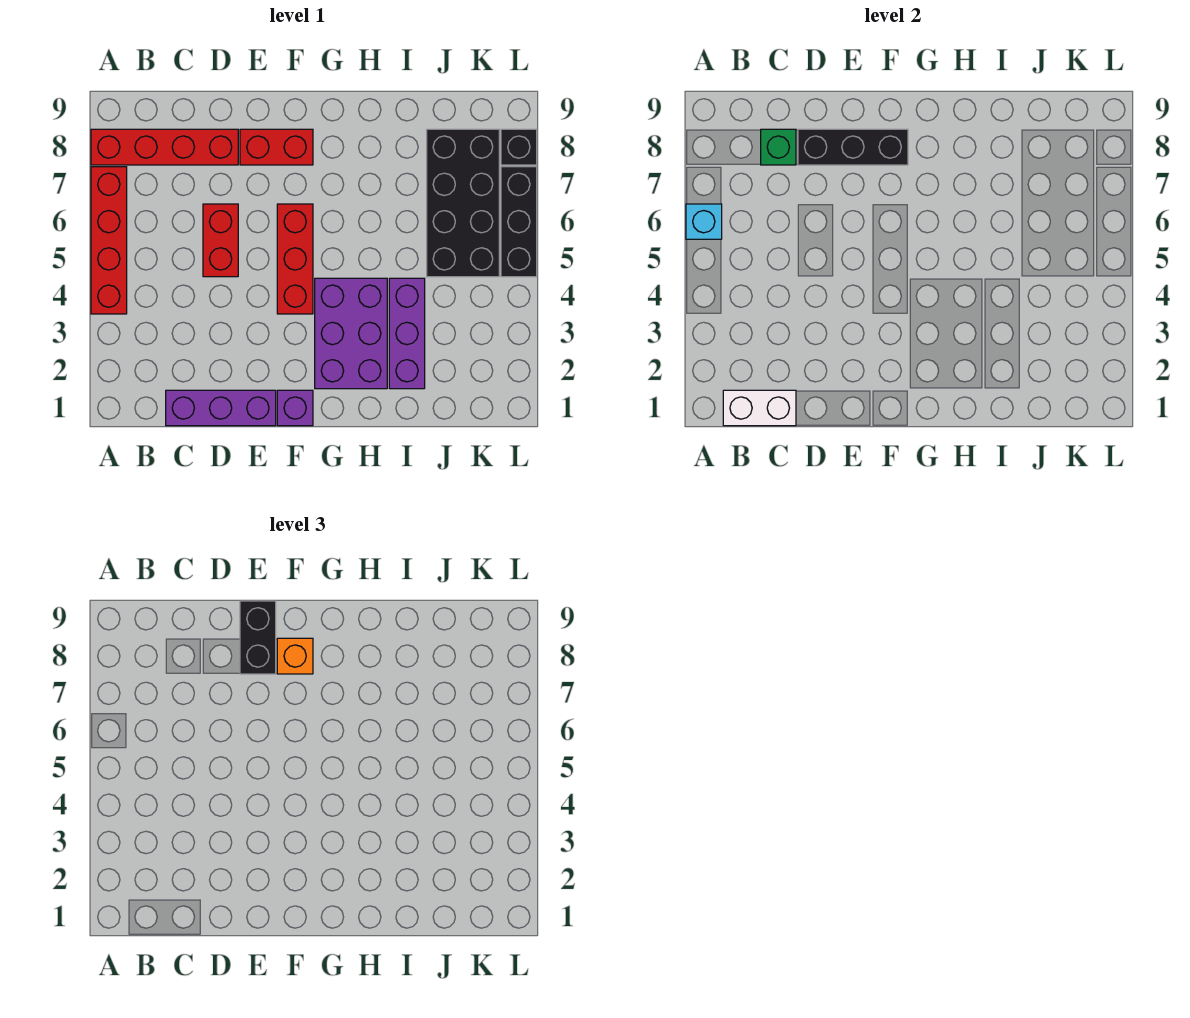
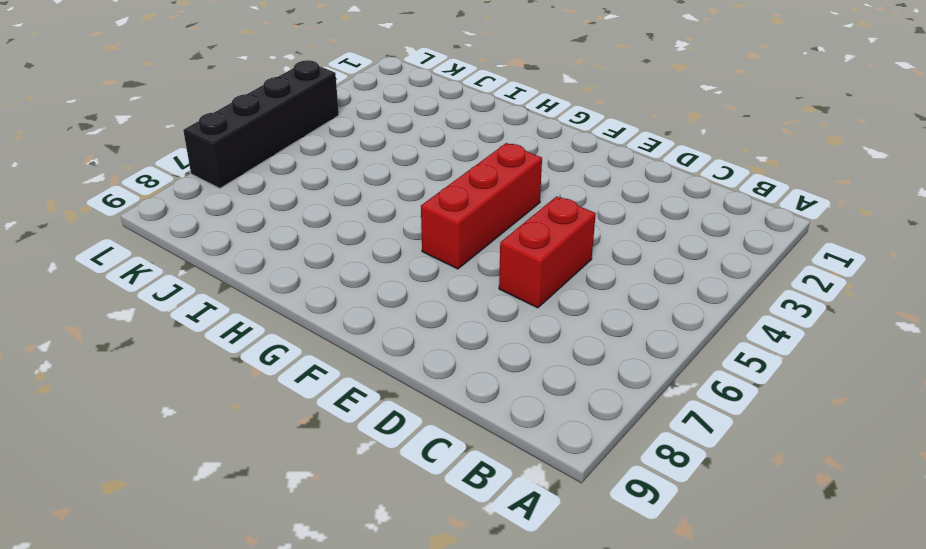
black brick L4:L7 level 1 -> black brick L5:L7 level 1
none -> red brick A4:A7 level 1
none -> red brick A8:D8 level 1
none -> purple brick C1:E1 level 1

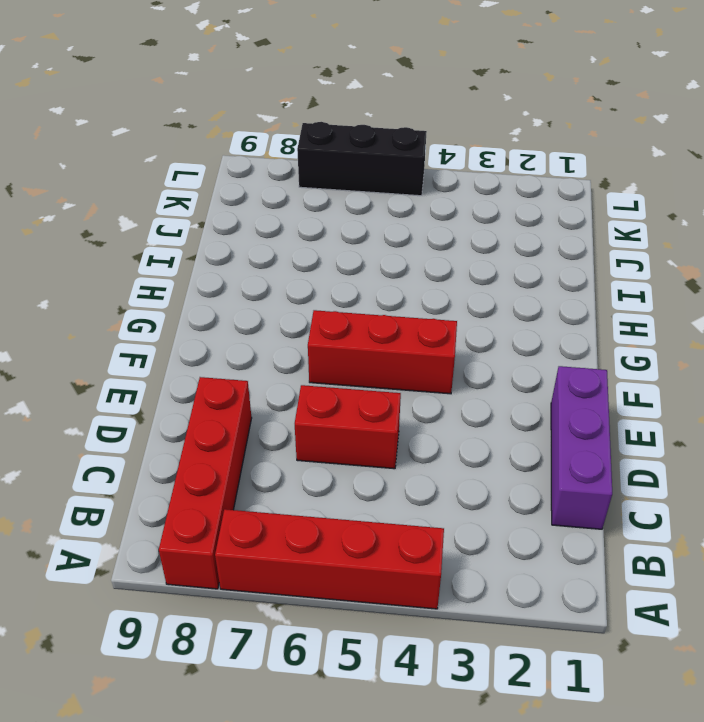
none -> red brick E8:F8 level 1
none -> purple brick F1 level 1
none -> purple brick G2:H4 level 1

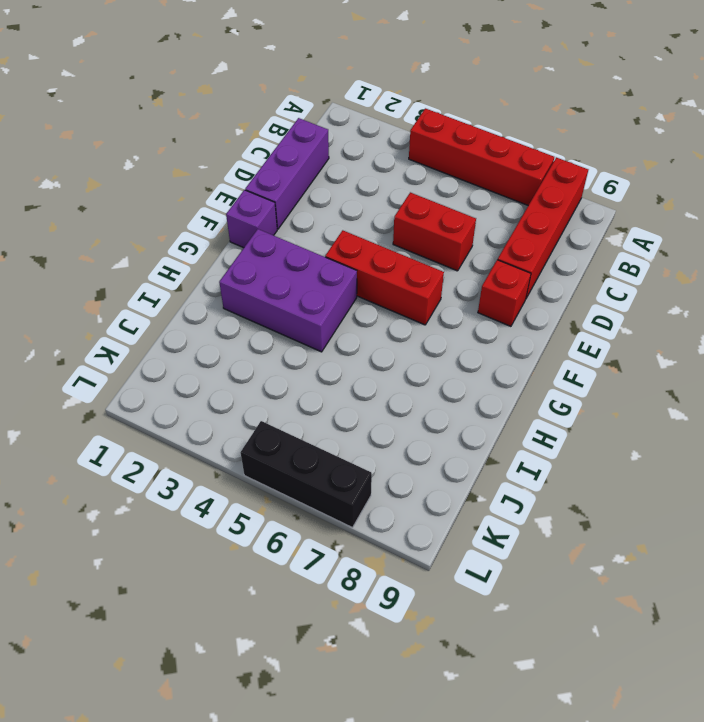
red brick E8 level 1 -> red brick E8:F8 level 1
none -> purple brick I2:I4 level 1
none -> black brick J5:K8 level 1
none -> black brick L8 level 1

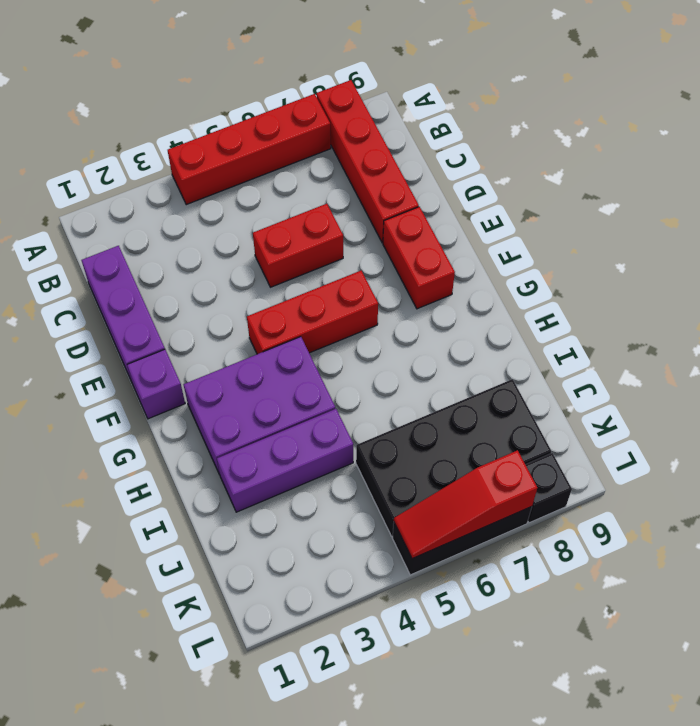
red slope L5:L7 level 2 top 7 -> none
none -> cyan brick A6 level 2
none -> white brick B1:C1 level 2
none -> green brick C8 level 2

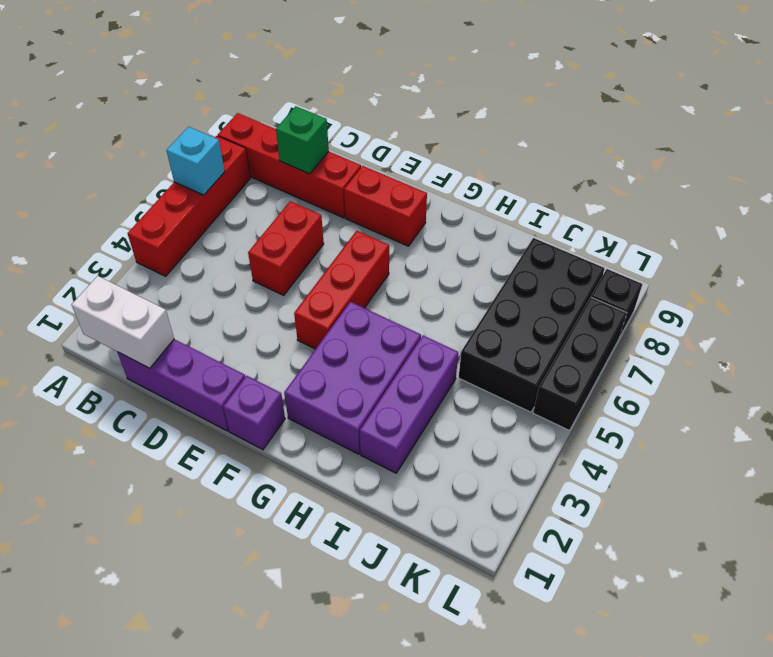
none -> black brick D8:F8 level 2
none -> black brick E8:E9 level 3
none -> orange brick F8 level 3

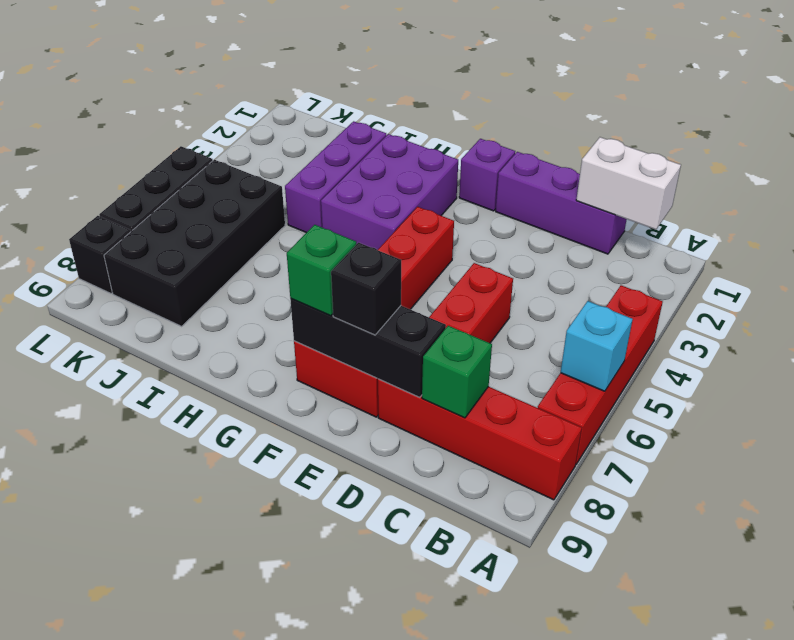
black brick E8 level 3 -> black brick E8:E9 level 3
green brick F8 level 3 -> orange brick F8 level 3

